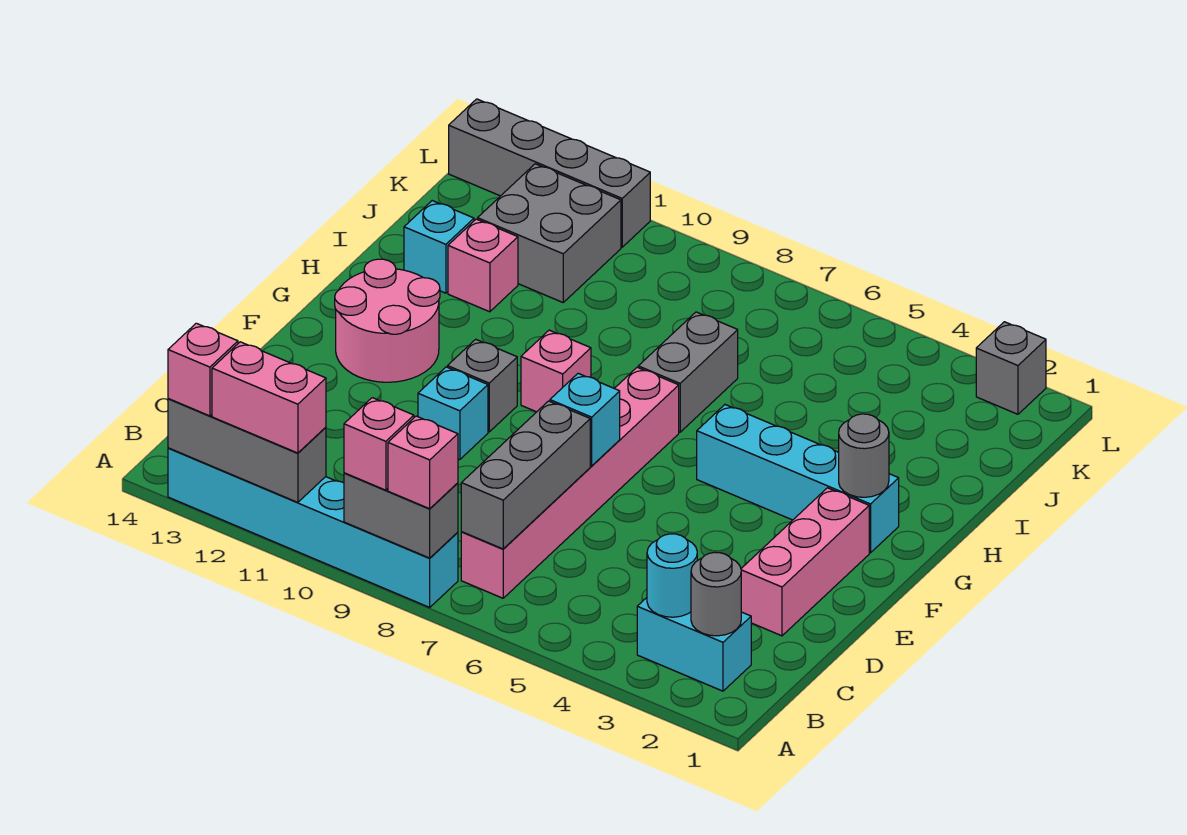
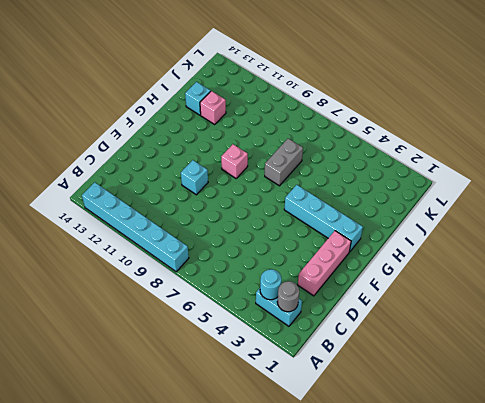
none -> pink brick B7:G7 level 1
none -> grey brick F10 level 1
none -> pink round brick F12:G13 level 1

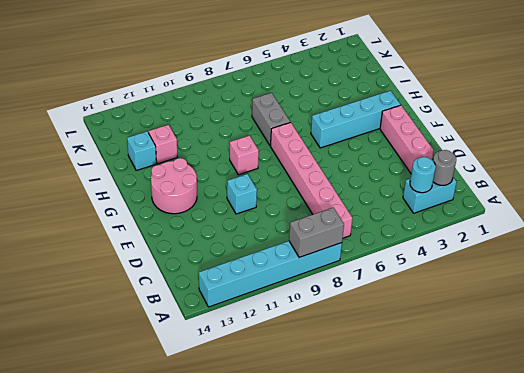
none -> grey brick F10 level 1
none -> grey brick J11:K12 level 1
none -> grey brick L2 level 1

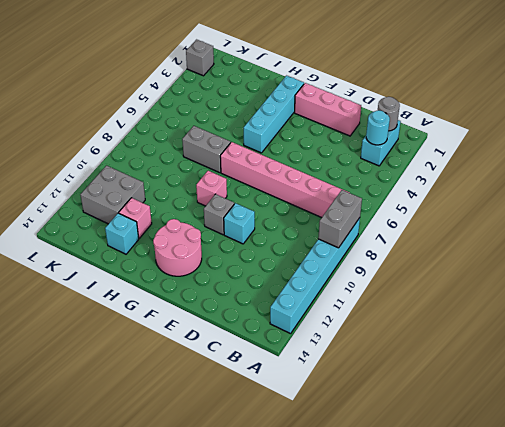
none -> grey brick L11:L14 level 1
none -> grey brick A11:A13 level 2
none -> grey brick B7:D7 level 2

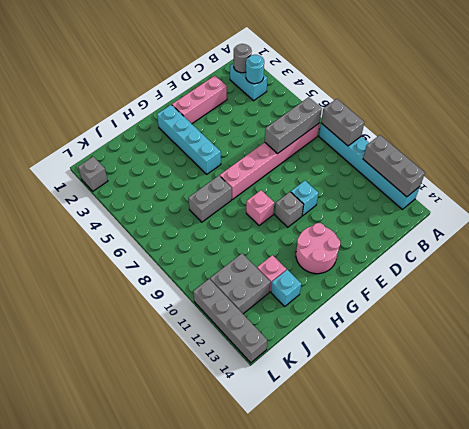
none -> cyan brick E7 level 2
none -> grey round brick G2 level 2
none -> pink brick A8 level 3

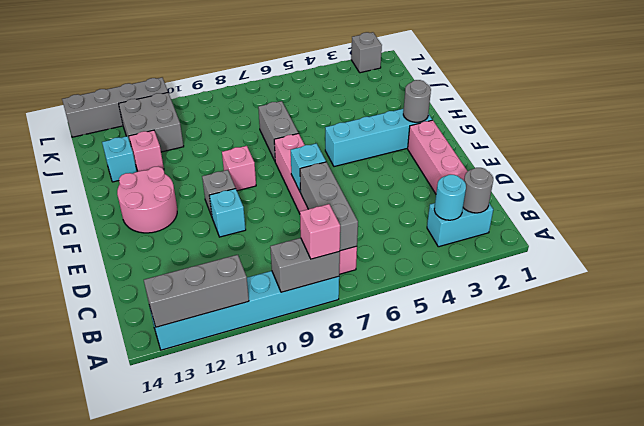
none -> pink brick A9 level 3
none -> pink brick A11:A12 level 3
none -> pink brick A13 level 3

